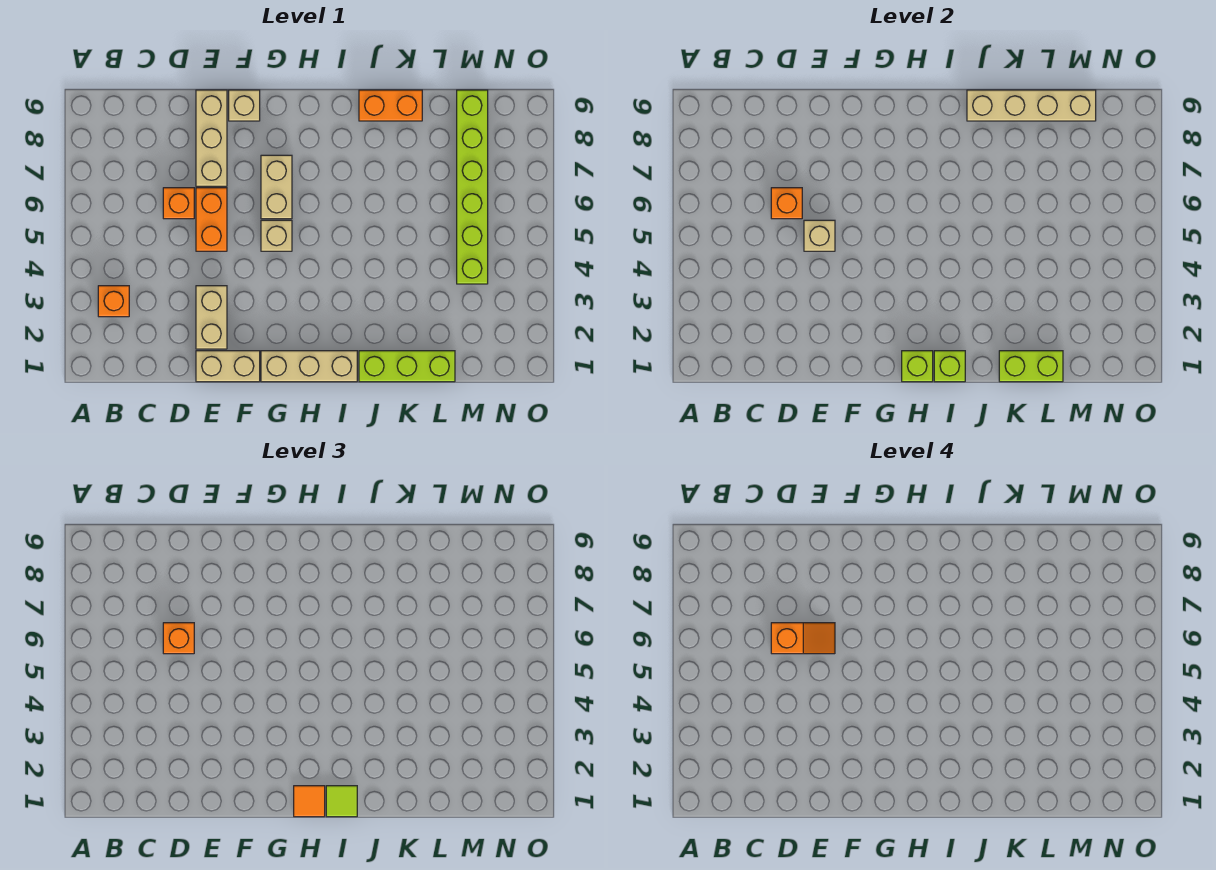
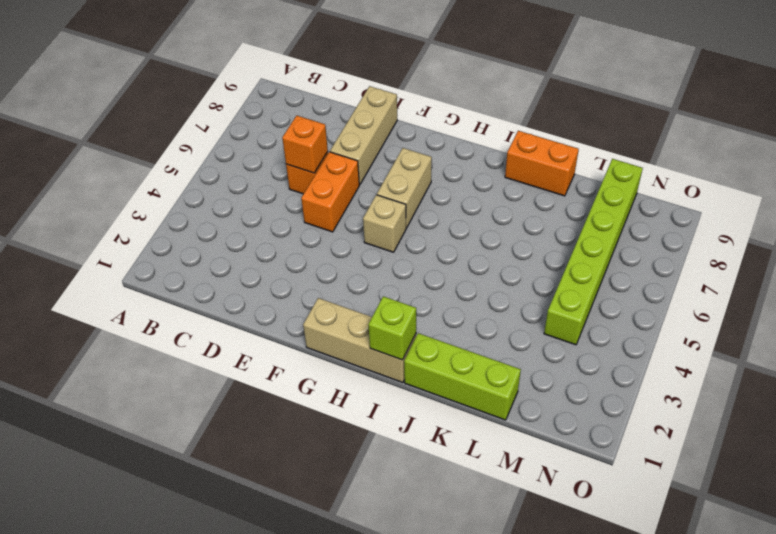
none -> orange brick B3 level 1
none -> tan brick E1:F1 level 1
none -> tan brick E2:E3 level 1

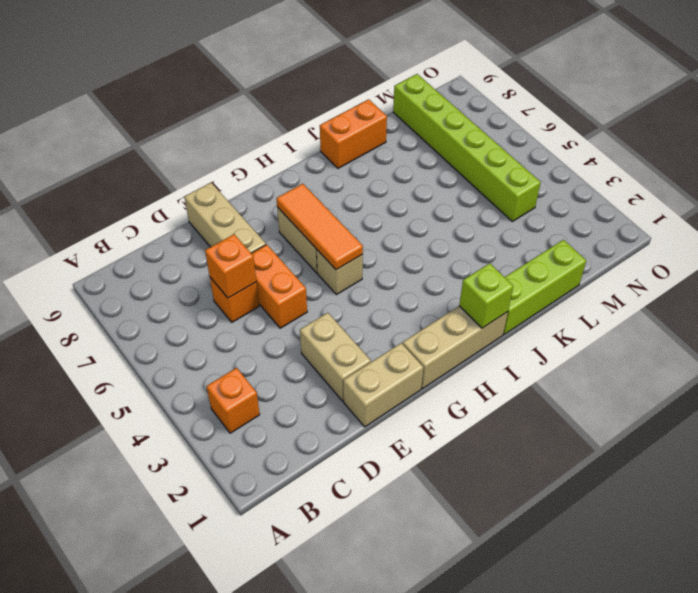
orange tile G5:G7 level 2 -> none
none -> tan brick F9 level 1
none -> tan brick E5 level 2
none -> lime brick H1 level 2

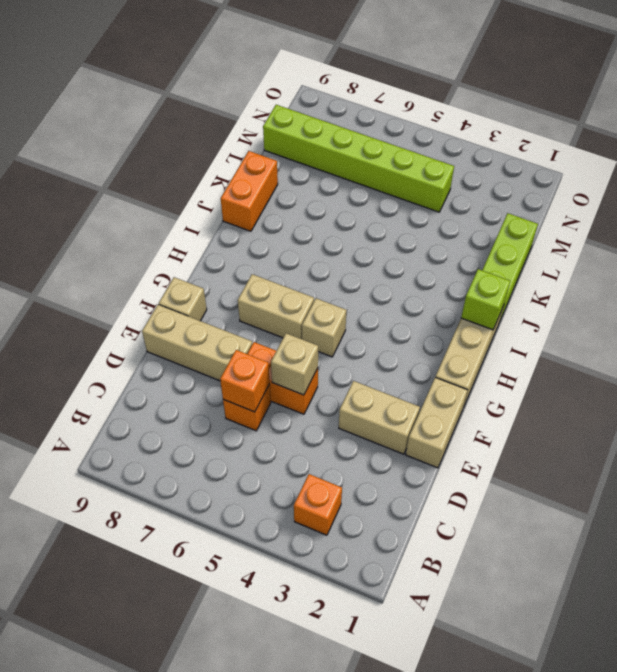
none -> lime brick H1 level 2
none -> tan brick J9:M9 level 2
none -> lime brick K1:L1 level 2

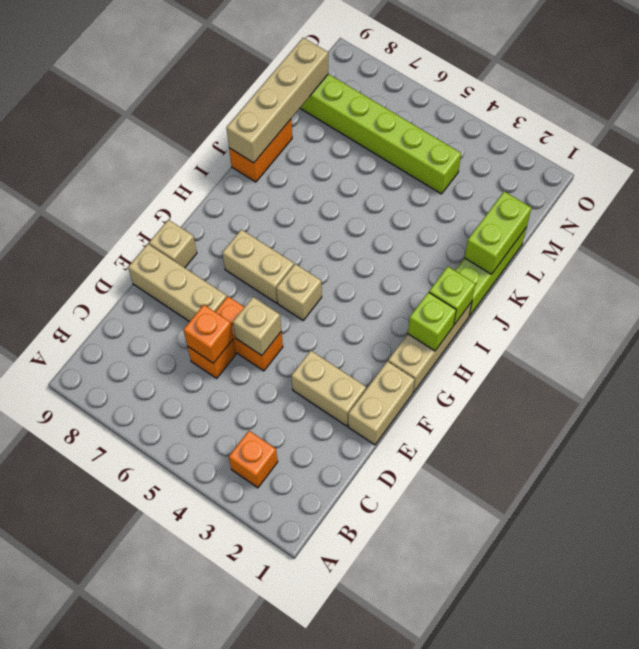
none -> orange brick D6 level 3
none -> orange tile H1 level 3
none -> lime tile I1 level 3

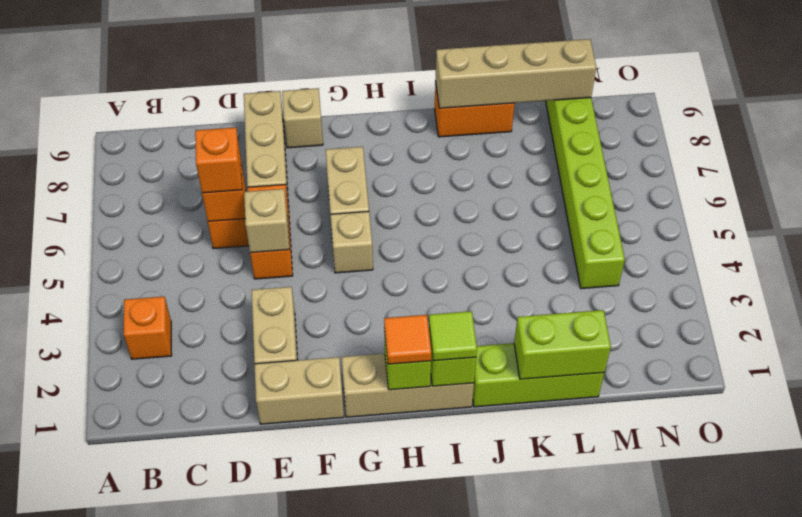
none -> orange slope D6:E6 level 4 top D

